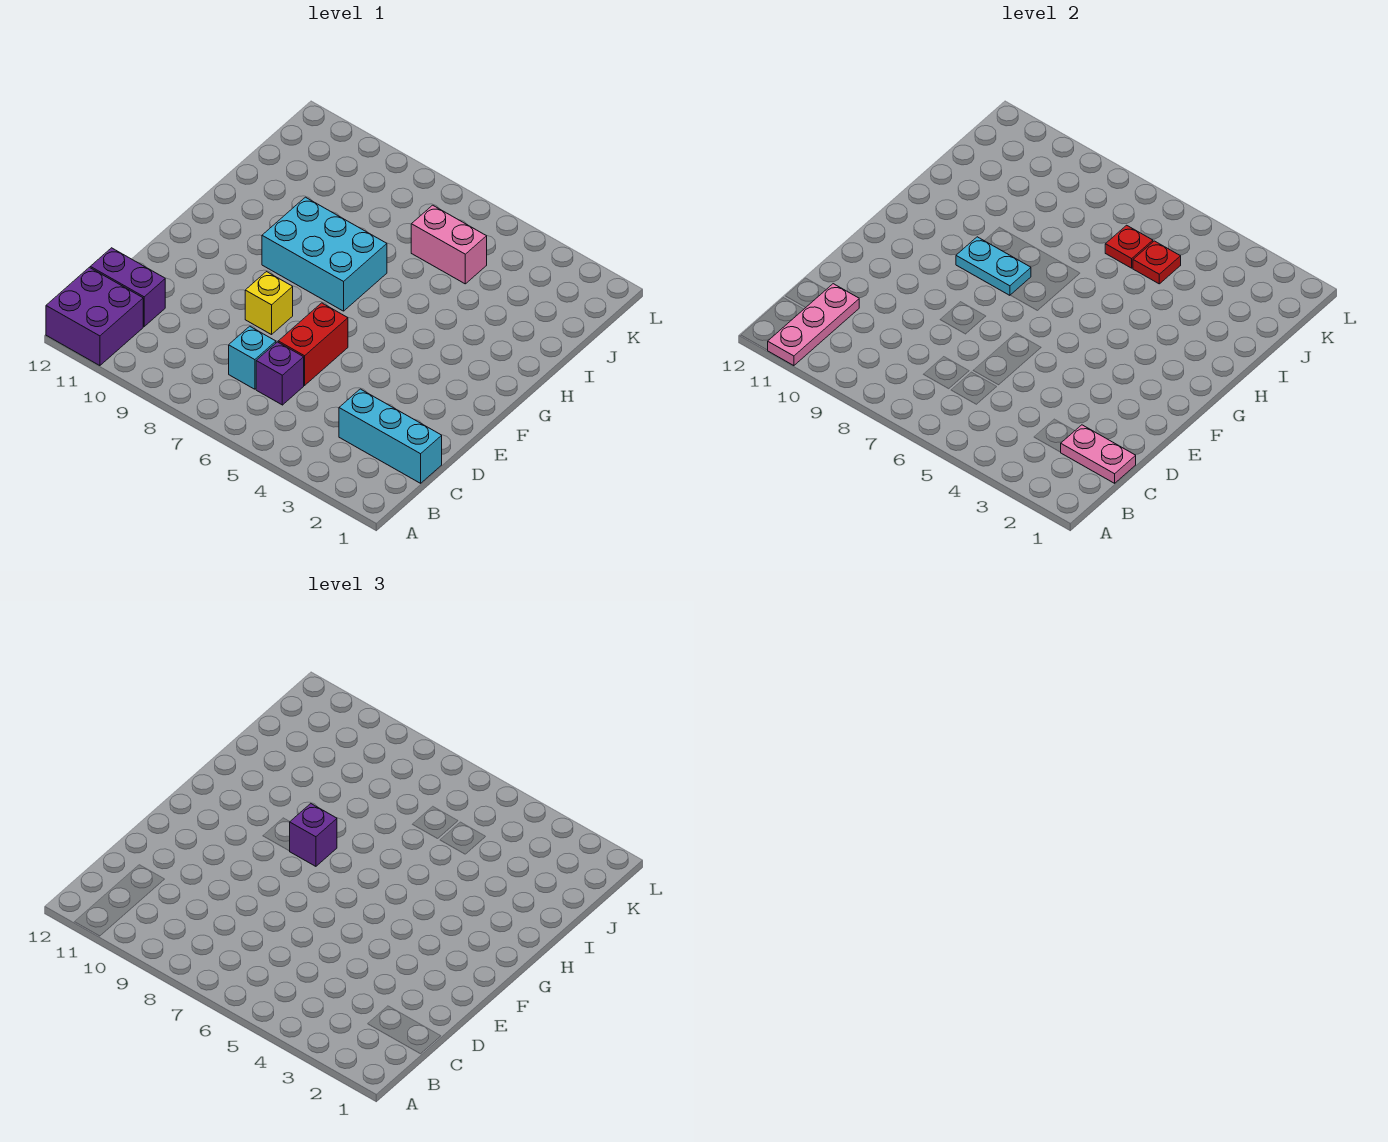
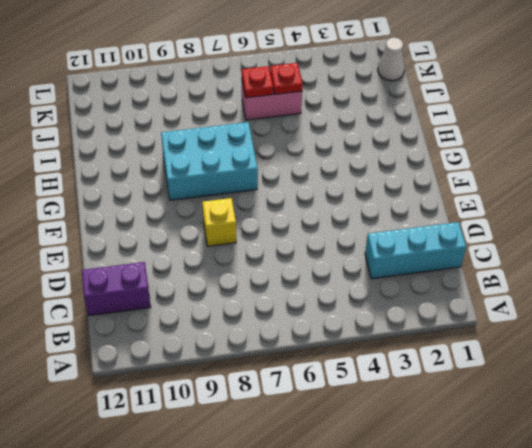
white cone K1 level 1 -> none
none -> purple brick A11:B12 level 1
none -> purple brick C6 level 1
none -> cyan brick C7 level 1

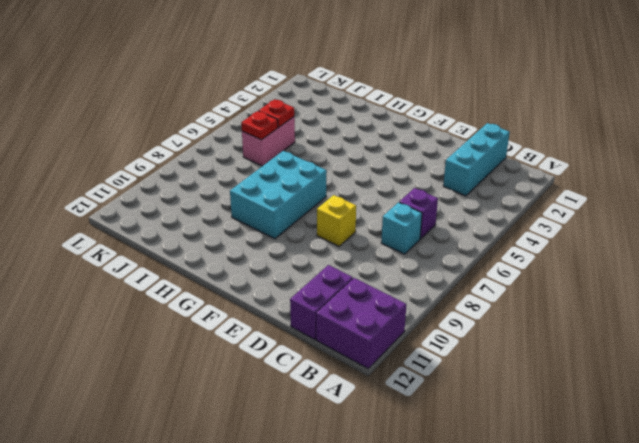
none -> red brick D6:E6 level 1
none -> pink plate A11:C11 level 2
none -> pink plate C1:C2 level 2

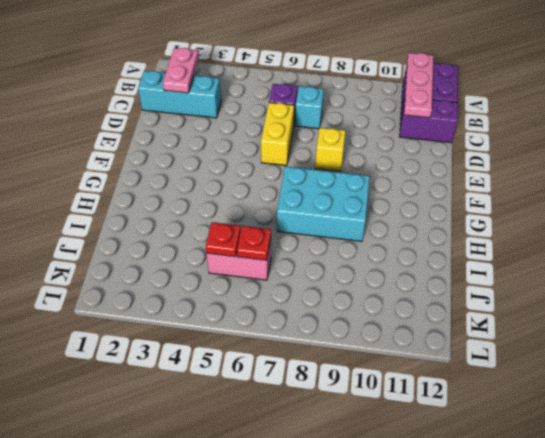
pink plate B2:C2 level 2 -> pink plate C1:C2 level 2
yellow brick D6:E6 level 1 -> red brick D6:E6 level 1
none -> cyan plate G8:G9 level 2
none -> purple brick G8 level 3

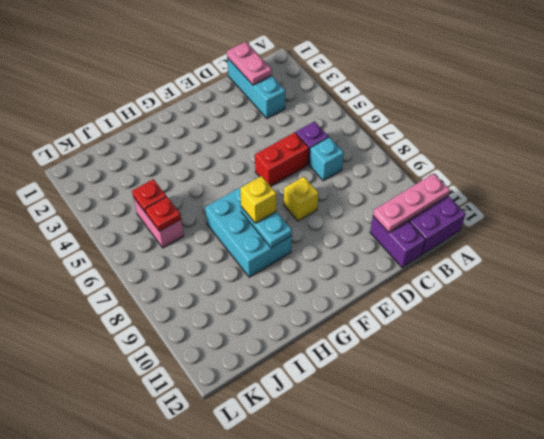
yellow brick G8 level 3 -> purple brick G8 level 3

